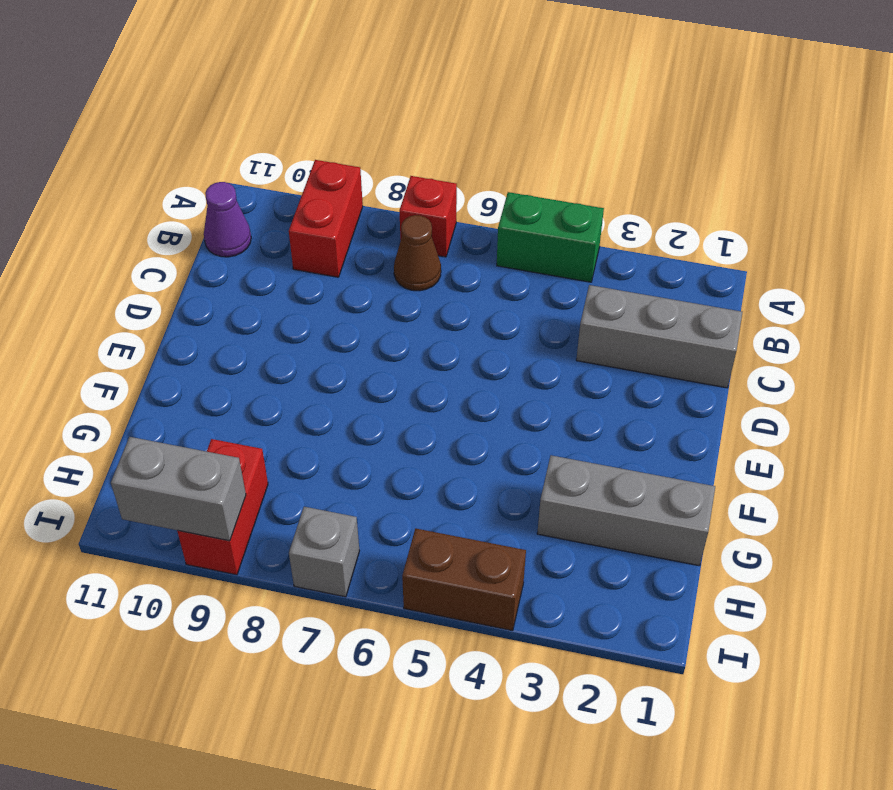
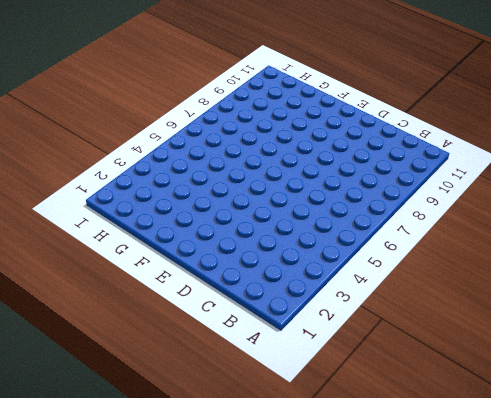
none -> green brick A4:A5 level 1
none -> red brick A7 level 1

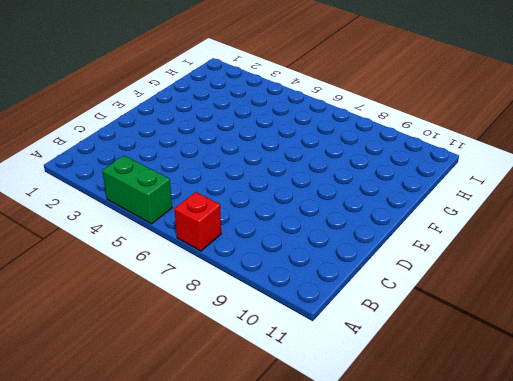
none -> red brick A9:B9 level 1
none -> brown cone B7 level 1

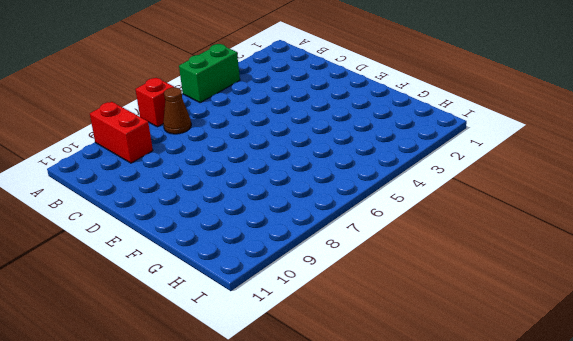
none -> purple cone B11 level 1
none -> grey brick C1:C3 level 1

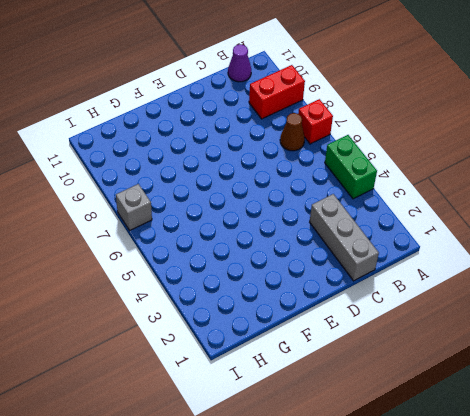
none -> grey brick G1:G3 level 1
none -> red brick H9:I9 level 1

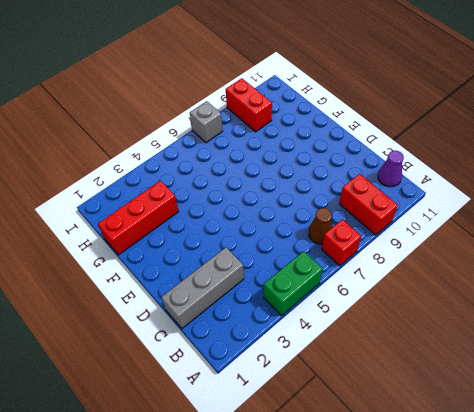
red brick G1:G3 level 1 -> grey brick G1:G3 level 1
none -> brown brick I4:I5 level 1
none -> grey brick I9:I10 level 2

